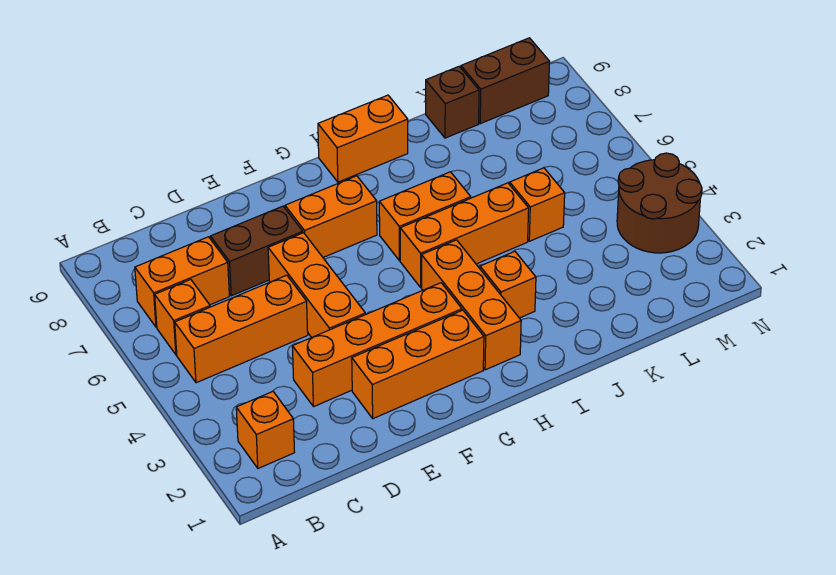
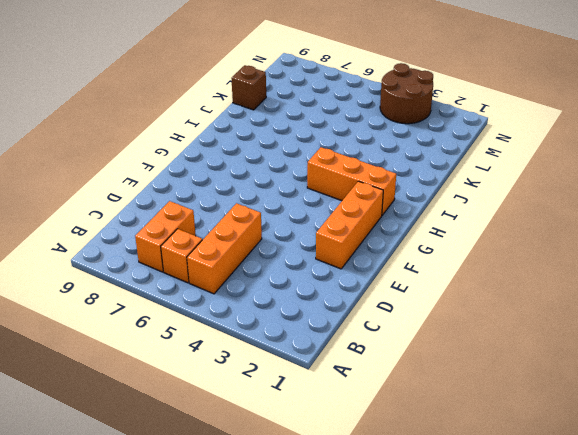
none -> orange brick B2 level 1
none -> orange brick D3:G3 level 1
none -> brown brick D7:E7 level 1

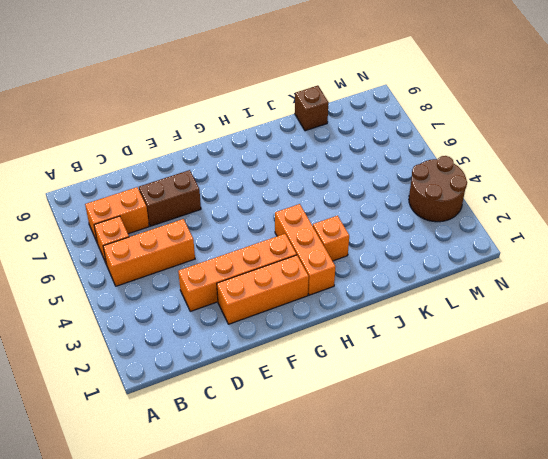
none -> orange brick B2 level 1
none -> orange brick E4:E6 level 1
none -> orange brick F7:G7 level 1

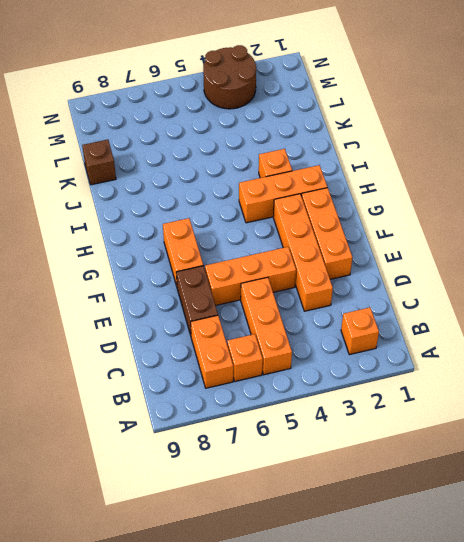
none -> orange brick H5:J5 level 1
none -> orange brick H6:I6 level 1
none -> orange brick H9:I9 level 1

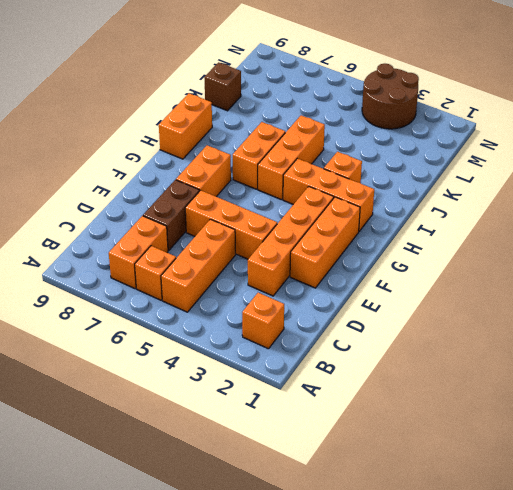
none -> orange brick K5 level 1
none -> brown brick L9:M9 level 1

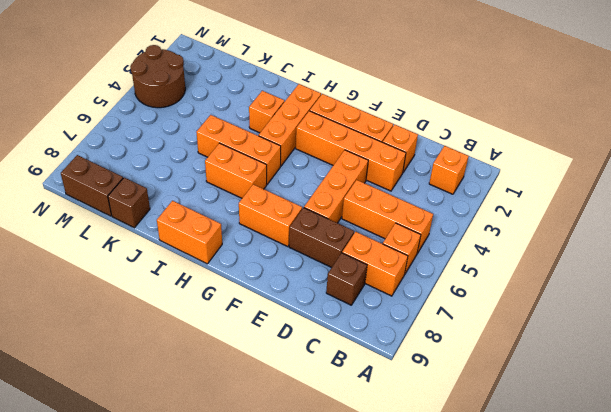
brown brick C8 level 1 -> none
orange brick D2 level 1 -> orange brick K5 level 1

